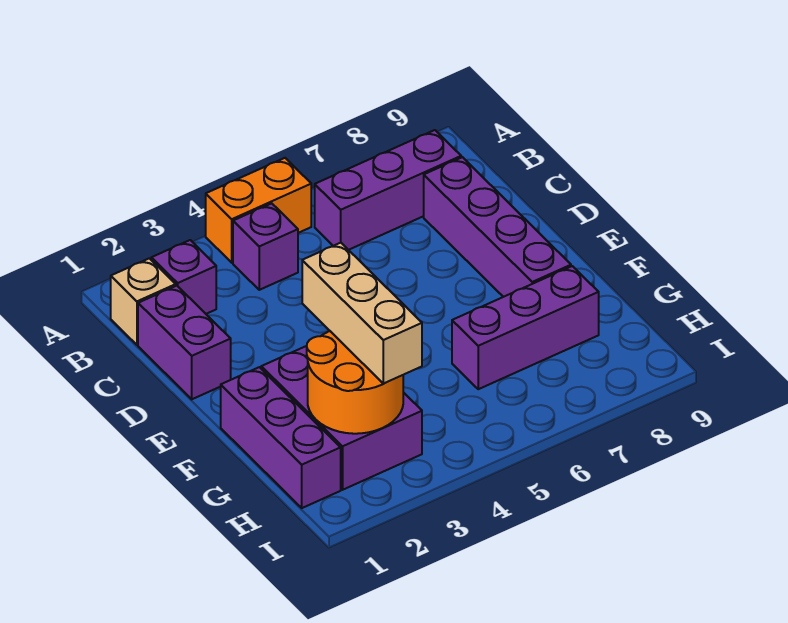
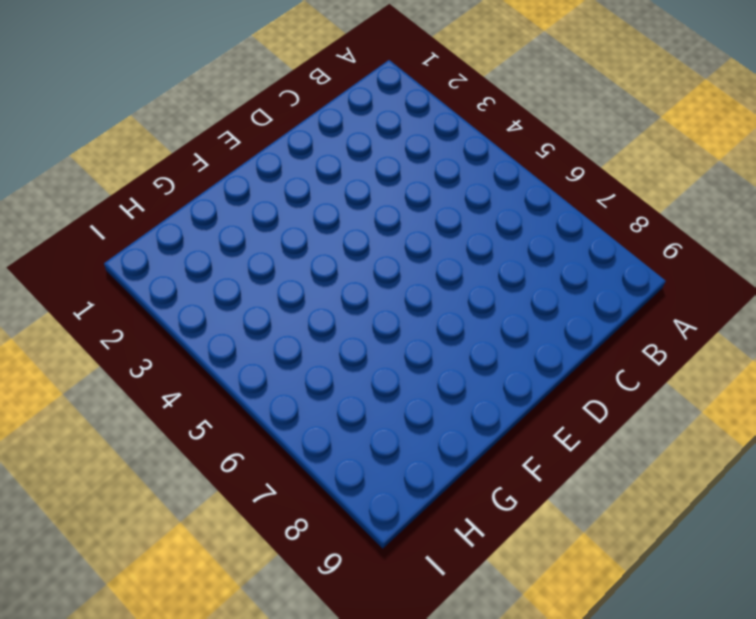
none -> orange brick A4:A5 level 1
none -> tan brick B1 level 1
none -> purple brick B2 level 1

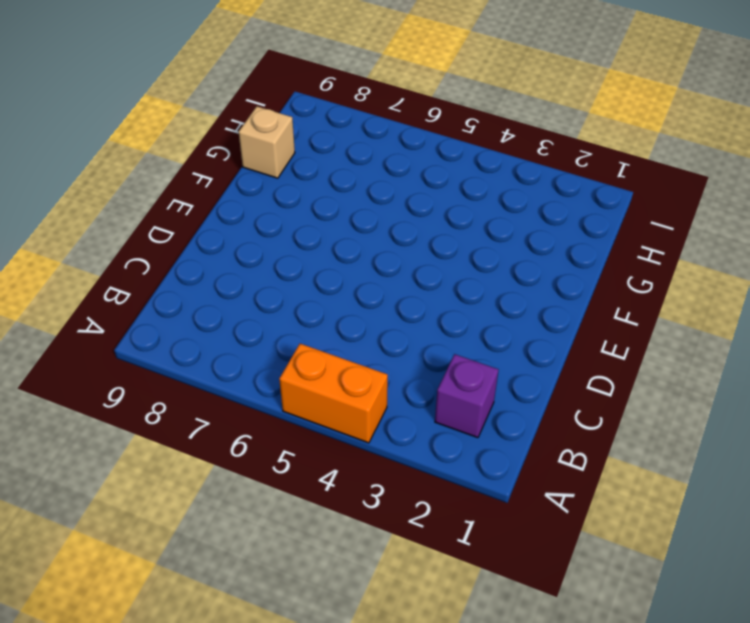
tan brick G9 level 1 -> tan brick B1 level 1
none -> purple brick B4 level 1
none -> purple brick B6:B8 level 1
none -> purple brick C1:D1 level 1

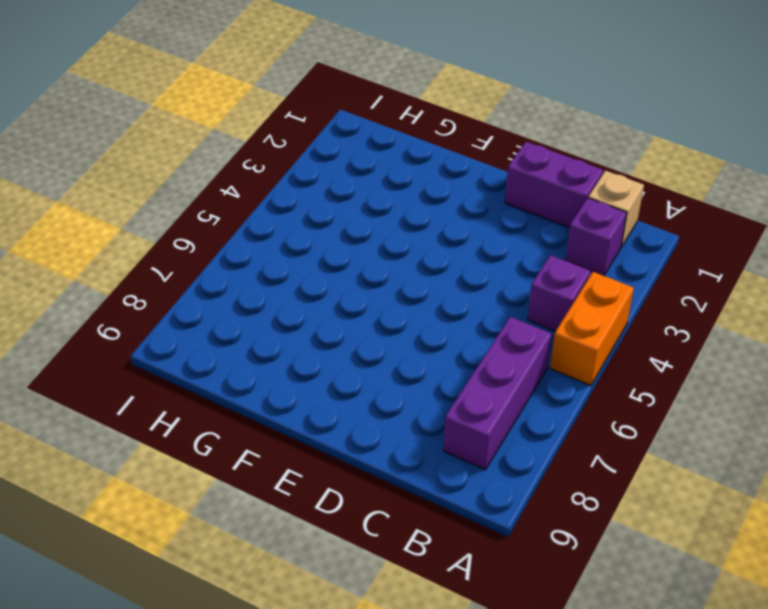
none -> purple brick C8:F8 level 1
none -> purple brick F1:H1 level 1
none -> purple brick F2:H3 level 1

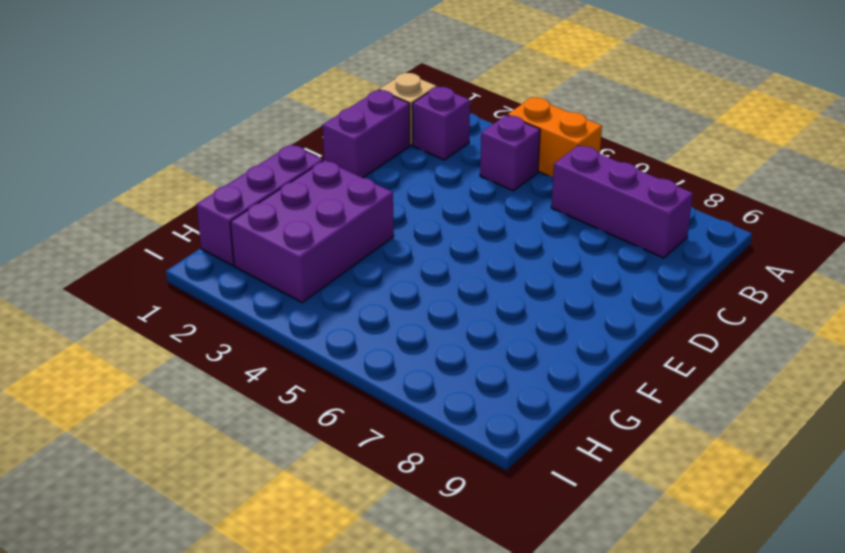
none -> purple brick C8:F8 level 1
none -> purple brick G6:G8 level 1
none -> orange round brick G2:H3 level 2

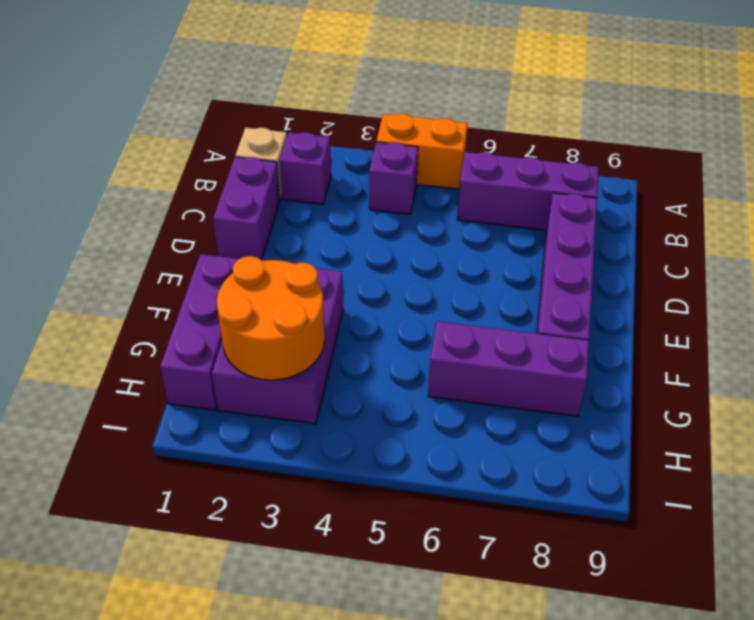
none -> tan brick F3:H3 level 3

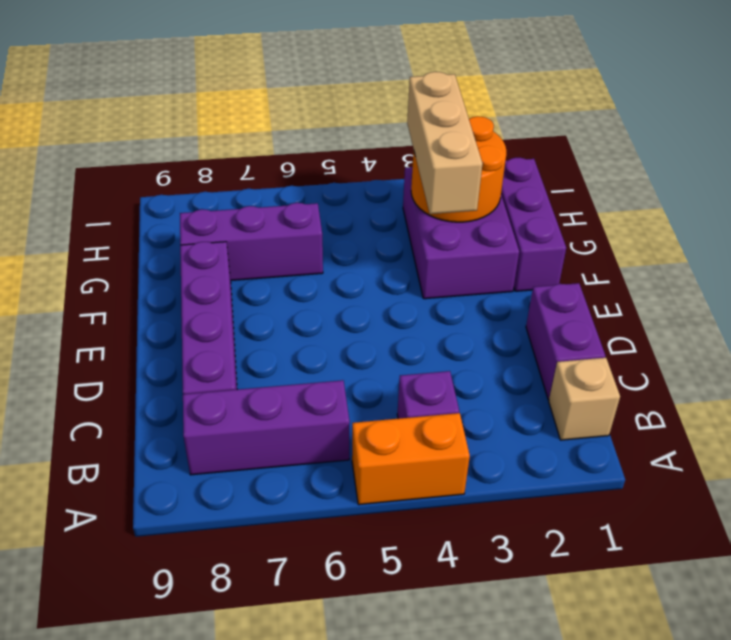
none -> purple brick B2 level 1

